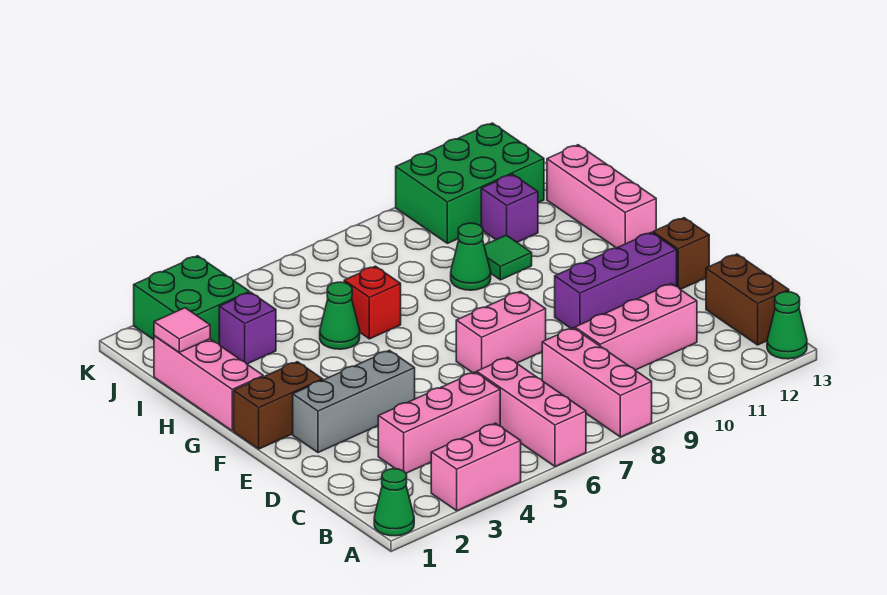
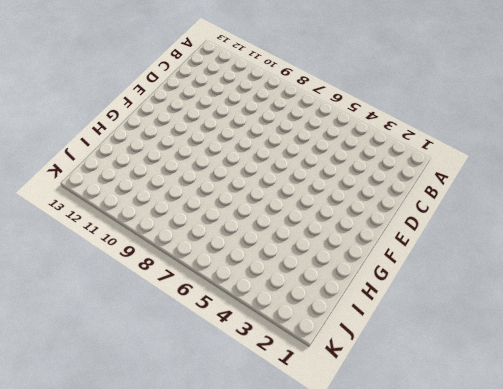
none -> green cone A1 level 1
none -> pink brick A3:A4 level 1
none -> pink brick A6:C6 level 1

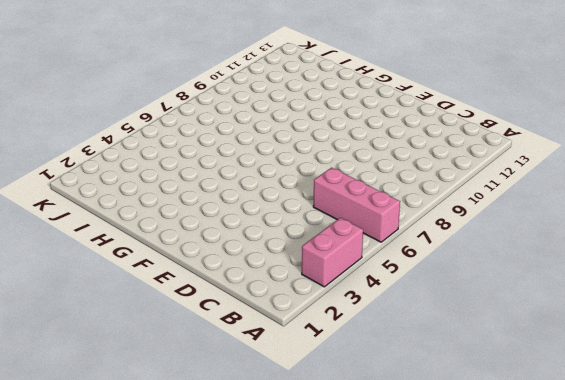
none -> green cone A1 level 1
none -> pink brick A8:C8 level 1
none -> green cone A13 level 1

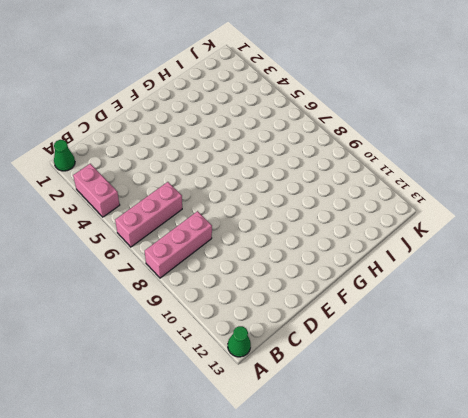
none -> brown brick B13:C13 level 1
none -> pink brick C3:C5 level 1
none -> pink brick C9:C11 level 1

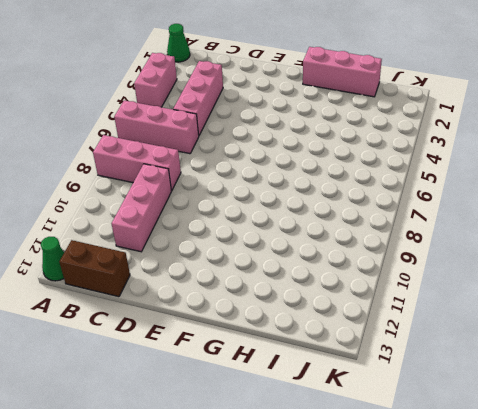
none -> grey brick E2:E4 level 1
none -> pink brick E7:E8 level 1
none -> purple brick E10:E12 level 1

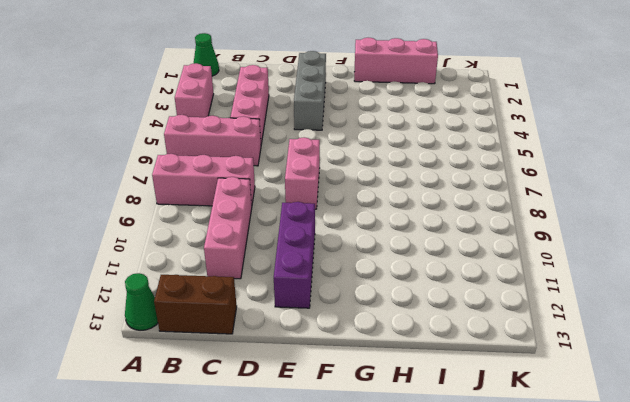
none -> brown brick E13 level 1
none -> brown brick F1:F2 level 1
none -> pink brick G13:I13 level 1

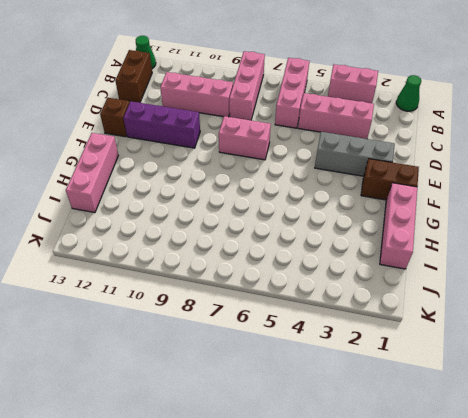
none -> green cone H5 level 1
none -> red brick H6 level 1
none -> green cone H9 level 1

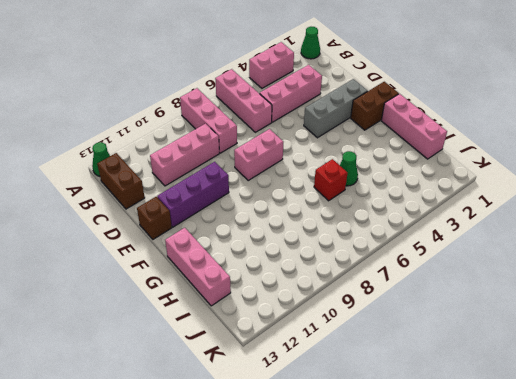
none -> green cone H9 level 1
none -> green tile H10 level 1
none -> purple brick I3 level 1

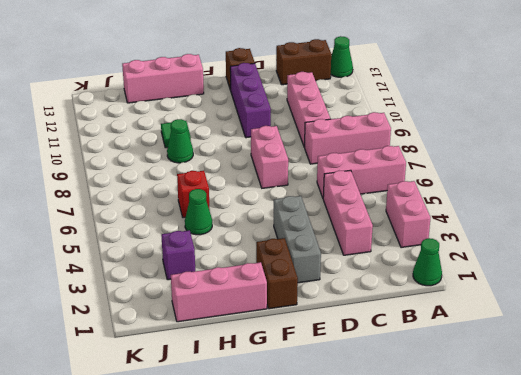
none -> purple brick I11 level 1
none -> green brick J2:K3 level 1
none -> green brick J10:K12 level 1

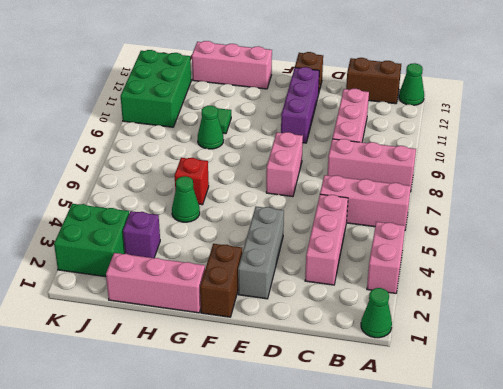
none -> purple brick I11 level 1
none -> pink tile I1 level 2

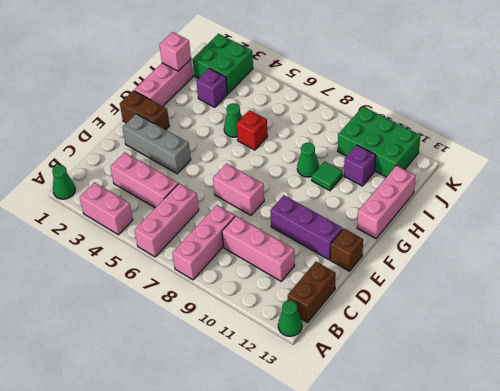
pink brick I1 level 2 -> pink tile I1 level 2

